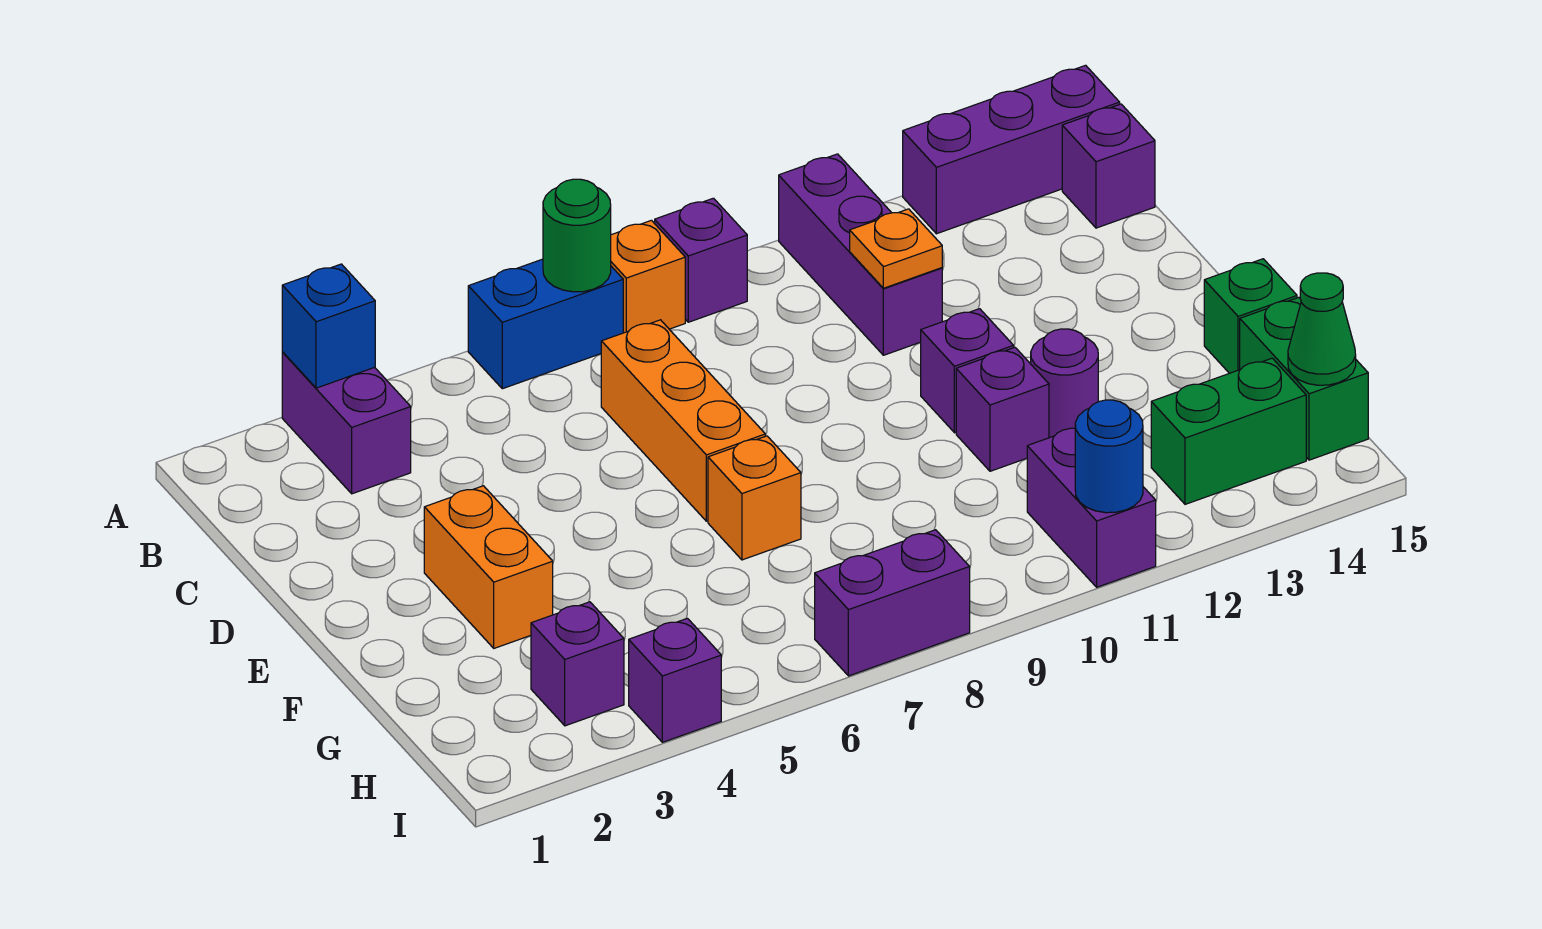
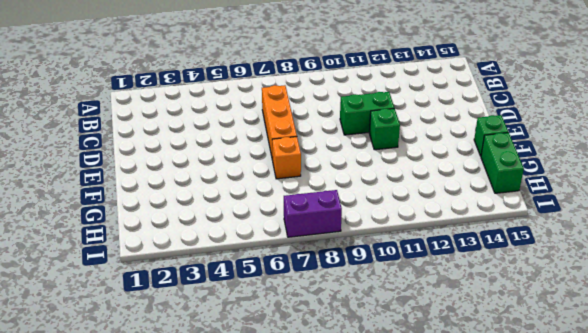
green brick D10:D11 level 1 -> green brick H13:H14 level 1
green brick E11 level 1 -> purple brick E11 level 1
none -> purple brick A3:B3 level 1
none -> blue brick A6:A7 level 1
none -> orange brick A8 level 1

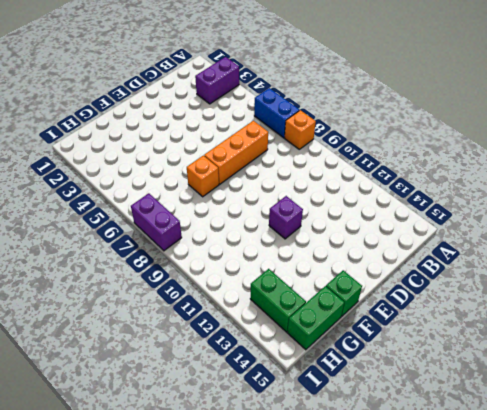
none -> purple brick A9 level 1
none -> purple brick A11:C11 level 1
none -> purple brick A13:A15 level 1

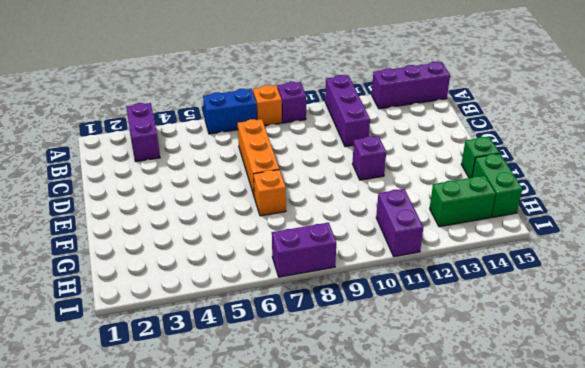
none -> purple brick B15 level 1
none -> orange brick E3:F3 level 1
none -> purple brick F11 level 1

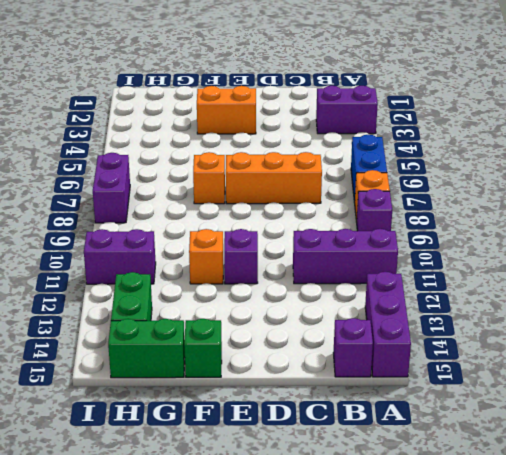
orange brick F11 level 1 -> purple brick F11 level 1
none -> purple round brick F12 level 1
none -> purple brick H3 level 1
none -> purple brick I4 level 1

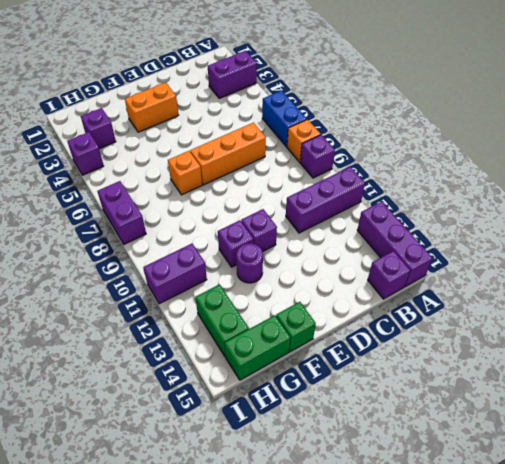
none -> blue brick A3 level 2
none -> green round brick A7 level 2
none -> orange plate C11 level 2

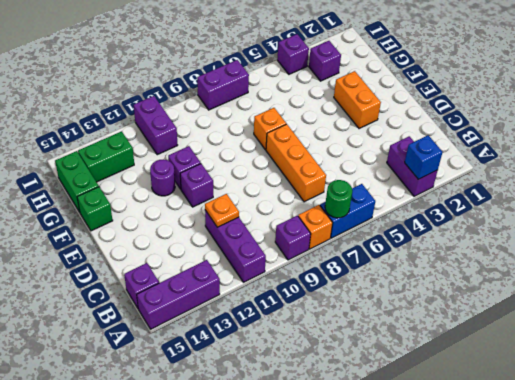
none -> green cone H15 level 2
none -> blue round brick I11 level 2

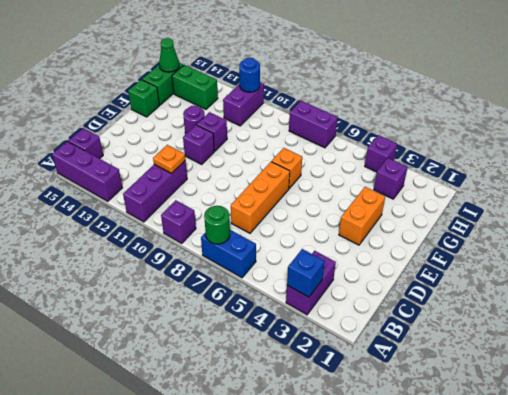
none -> orange brick A8 level 1

